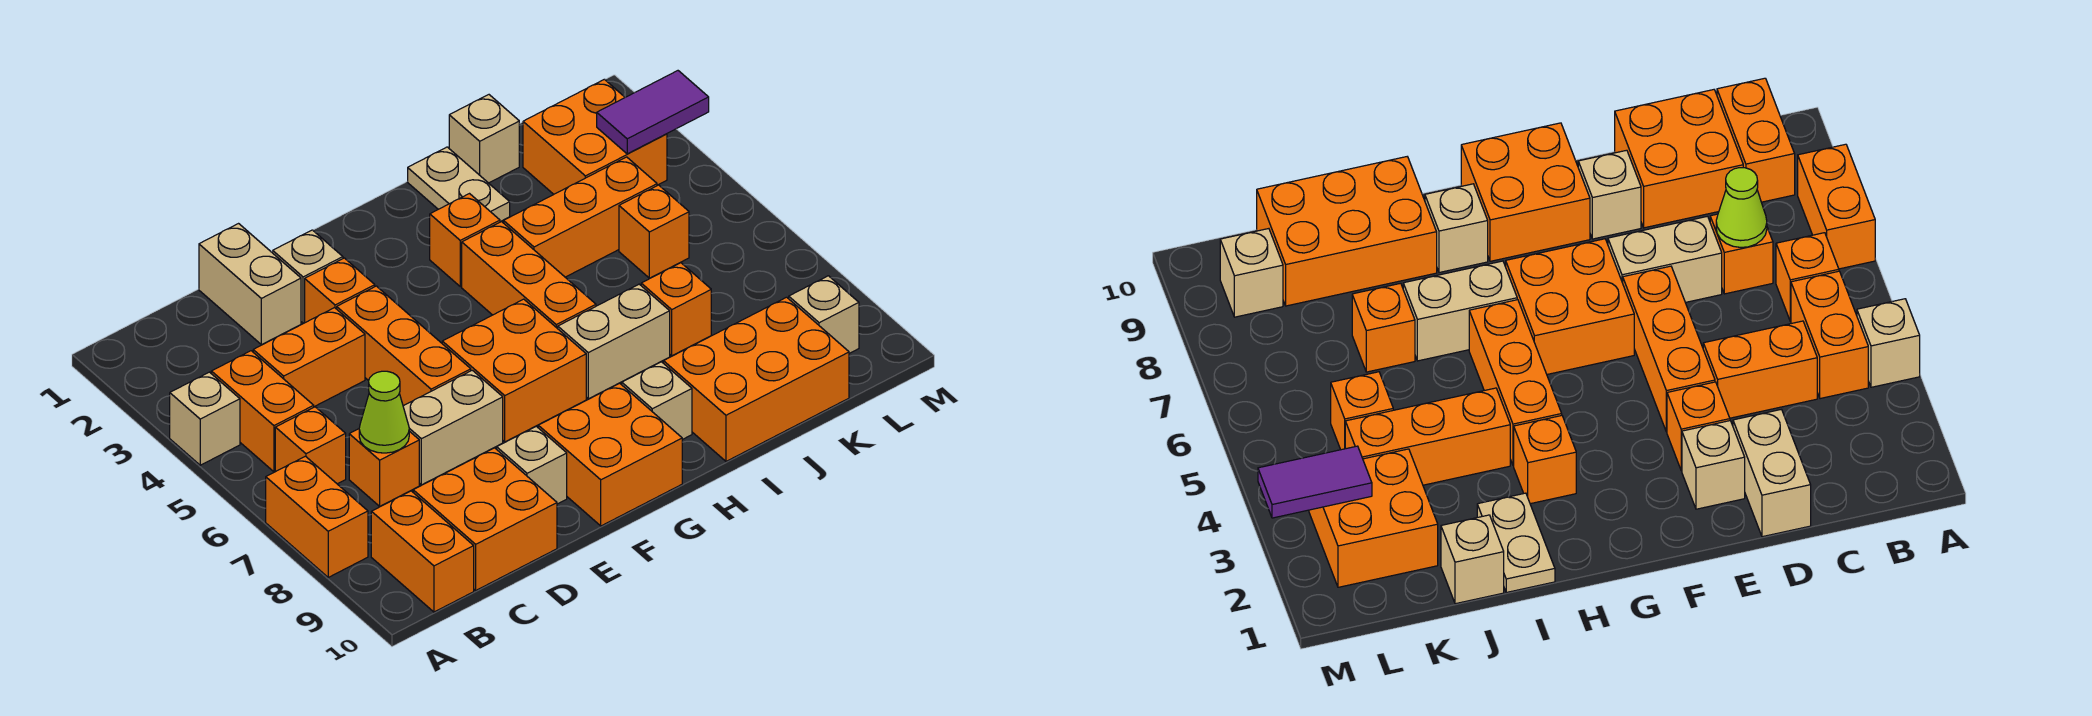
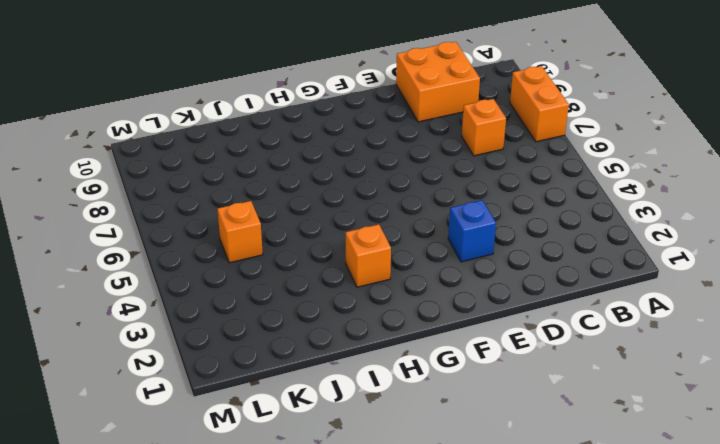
blue brick E3 level 1 -> orange brick E3 level 1
none -> tan brick A4 level 1
none -> orange brick B4:B5 level 1
none -> orange brick B6 level 1
none -> orange brick B9:B10 level 1

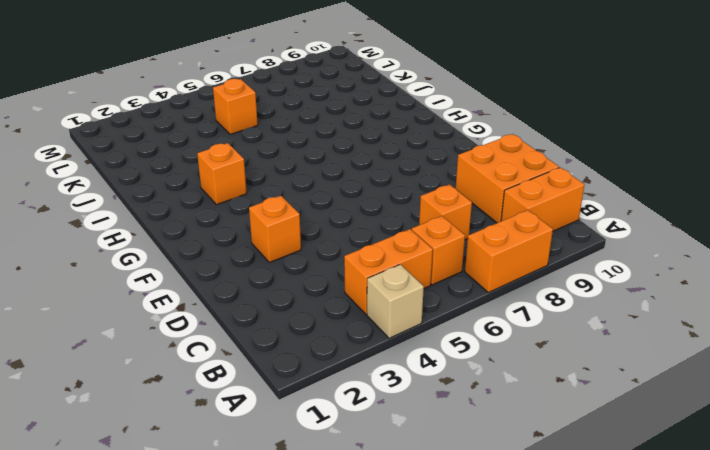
none -> orange brick C4:D4 level 1
none -> tan brick D1:D2 level 1
none -> tan brick D7:E7 level 1
none -> tan brick E2 level 1

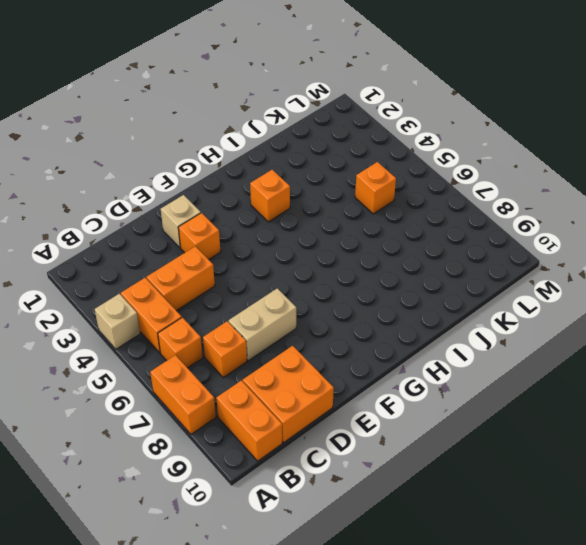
none -> tan brick D1:D2 level 1
none -> orange brick E4:E6 level 1
none -> tan brick E9 level 1
none -> orange brick F6:G7 level 1

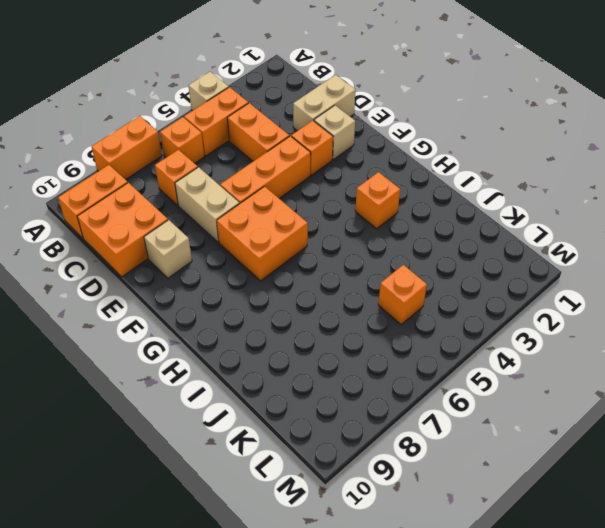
none -> orange brick F9:G10 level 1
none -> orange brick H4:H6 level 1
none -> tan brick H7:I7 level 1
none -> tan brick H9 level 1

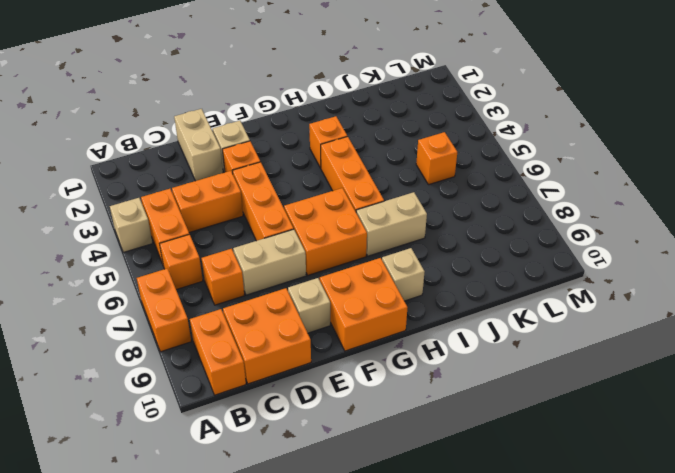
none -> tan plate I1:I2 level 1
none -> orange brick I4:K4 level 1
none -> orange brick I9:K10 level 1
none -> tan brick J1 level 1

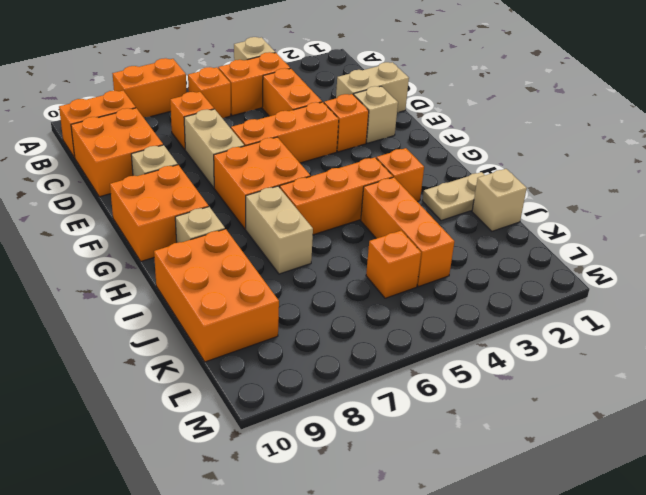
none -> orange brick J7 level 1
none -> orange brick K2:L3 level 1
none -> tan brick L9 level 1
none -> lime cone C7 level 2

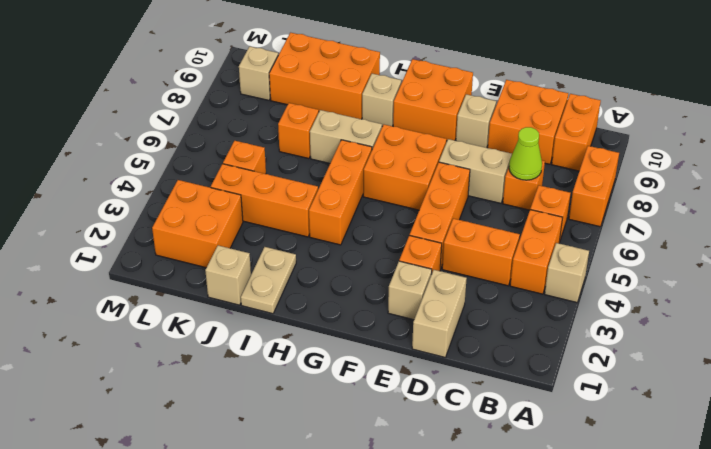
none -> orange brick H3 level 1
none -> purple tile L3:M3 level 2

